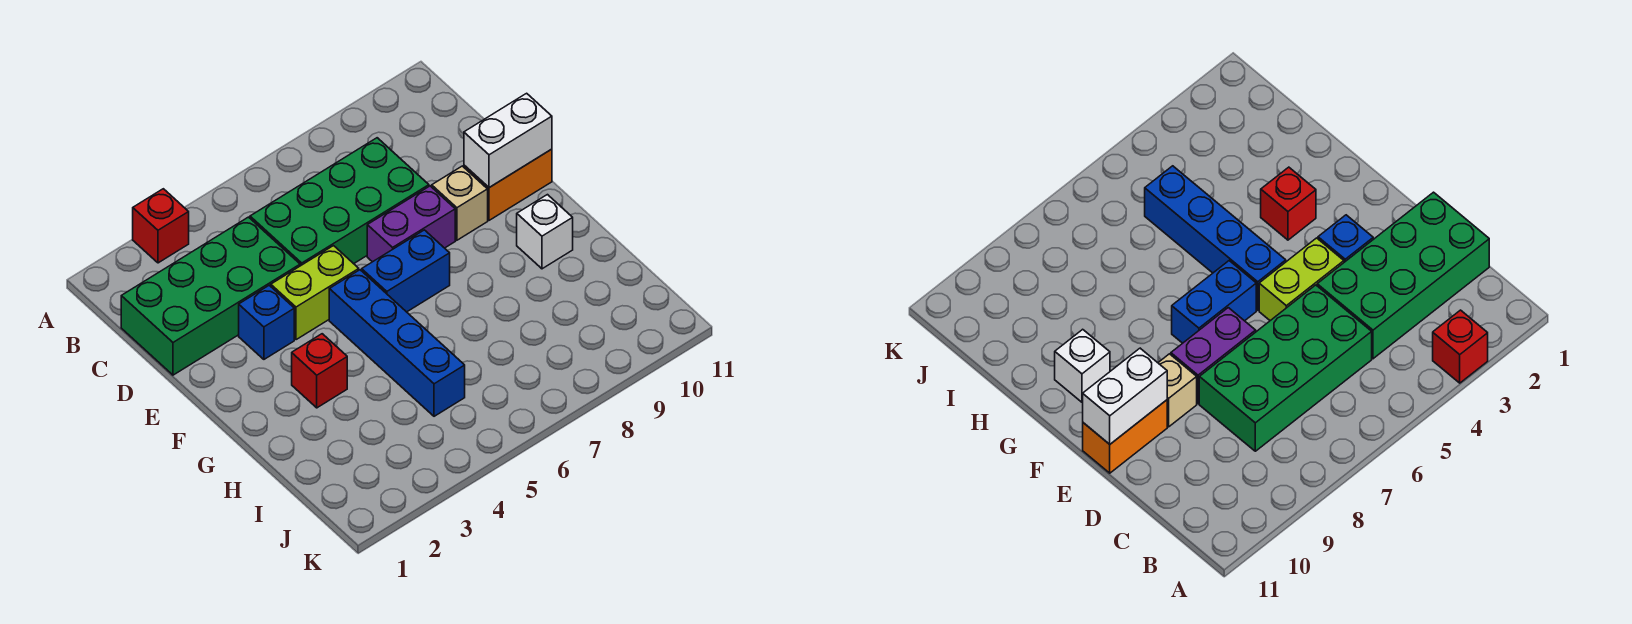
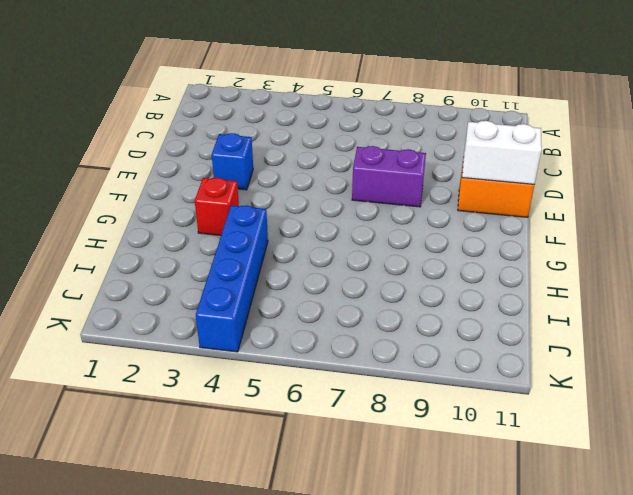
blue brick H4:K4 level 1 -> blue brick F5:I5 level 1
none -> red brick A3 level 1
none -> green brick C1:D4 level 1
none -> green brick C5:D8 level 1

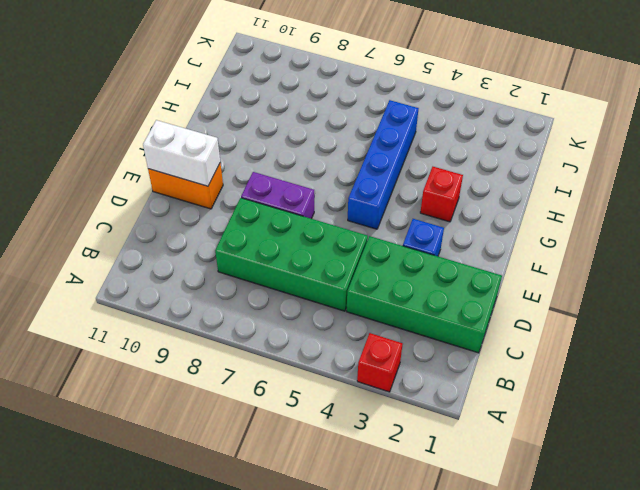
none -> lime brick E4:E5 level 1
none -> tan brick E9 level 1
none -> blue brick F6:F7 level 1

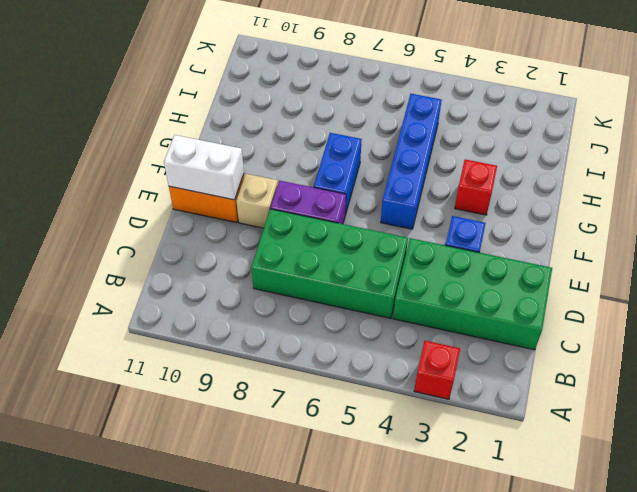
blue brick F7:G7 level 1 -> blue brick F6:F7 level 1
none -> lime brick E4:E5 level 1
none -> white brick G10 level 1

